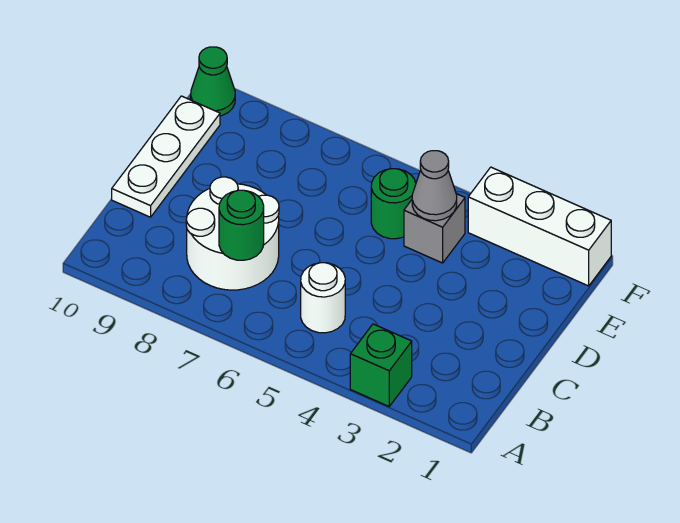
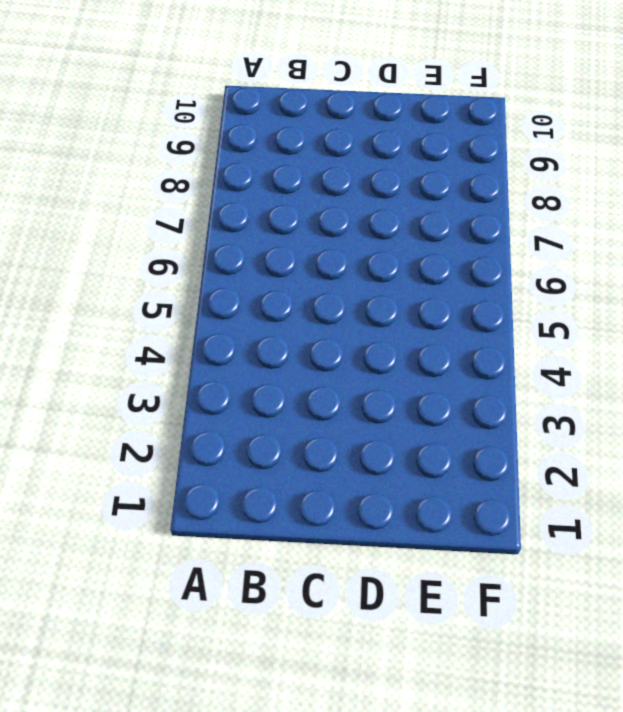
none -> green brick A3 level 1
none -> white round brick B5 level 1

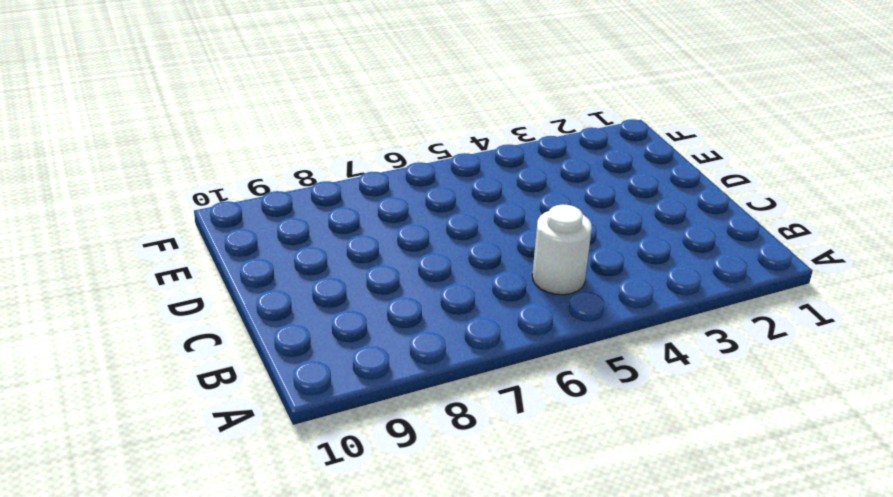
none -> green brick A3 level 1
none -> white round brick B7:C8 level 1

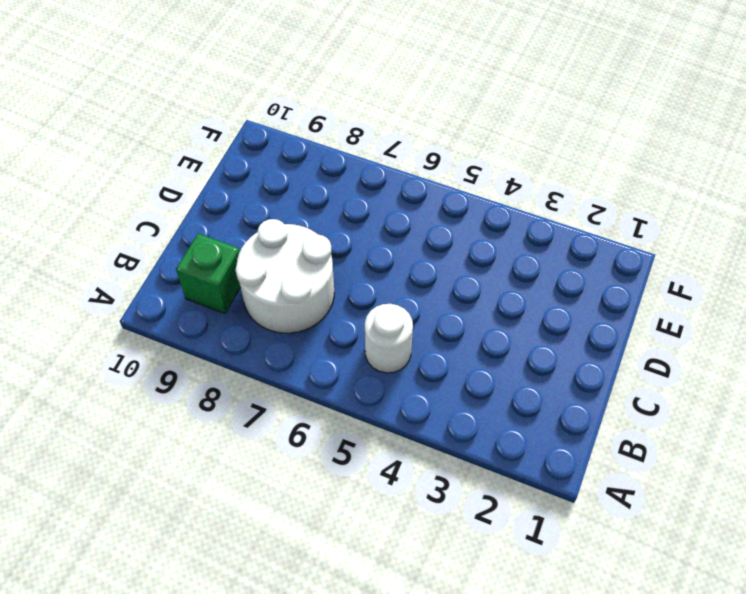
green brick B9 level 1 -> green brick A3 level 1
none -> white plate C10:E10 level 1
none -> grey brick E4 level 1

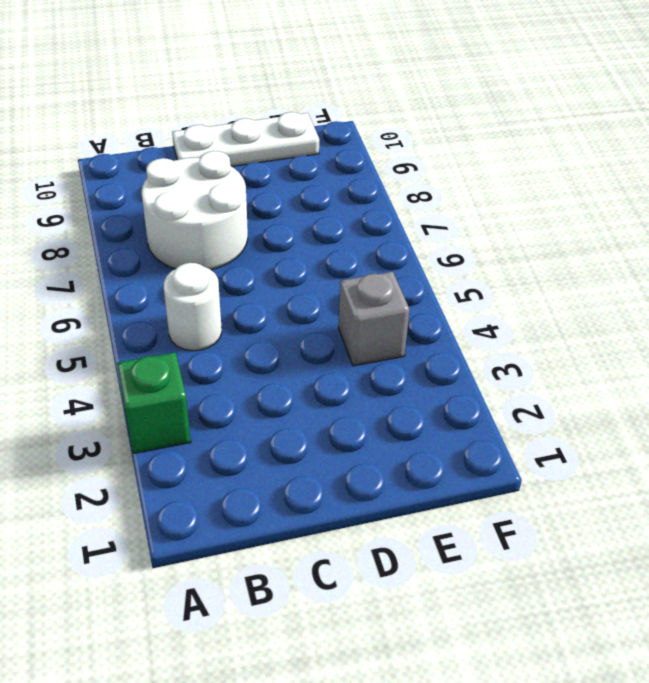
none -> green round brick E5 level 1
none -> white brick F1:F3 level 1

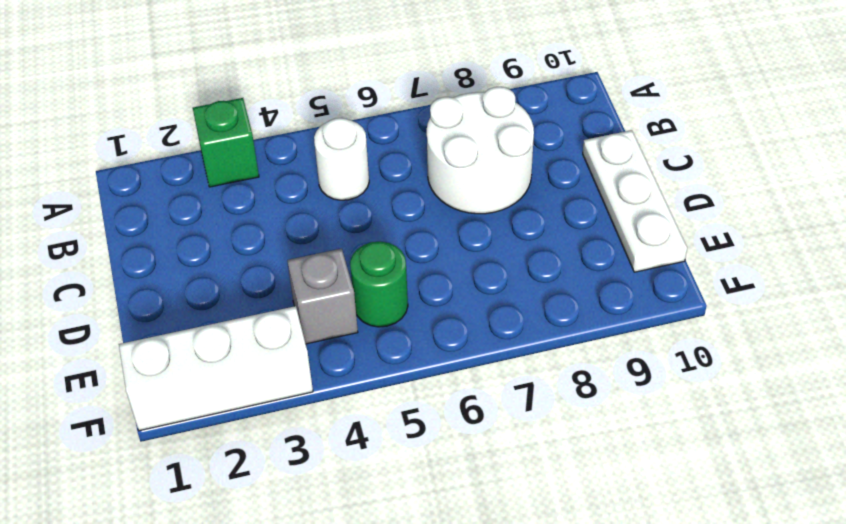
none -> green cone F10 level 1
none -> green round brick B7 level 2

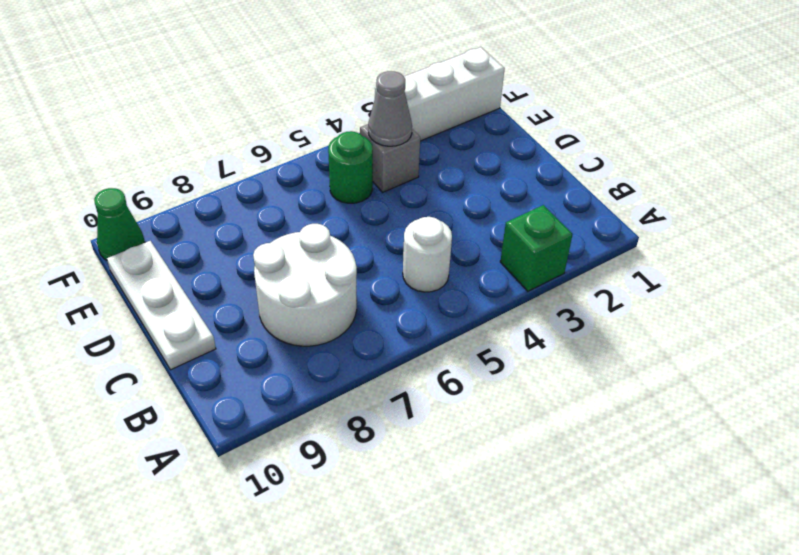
none -> green round brick B7 level 2

